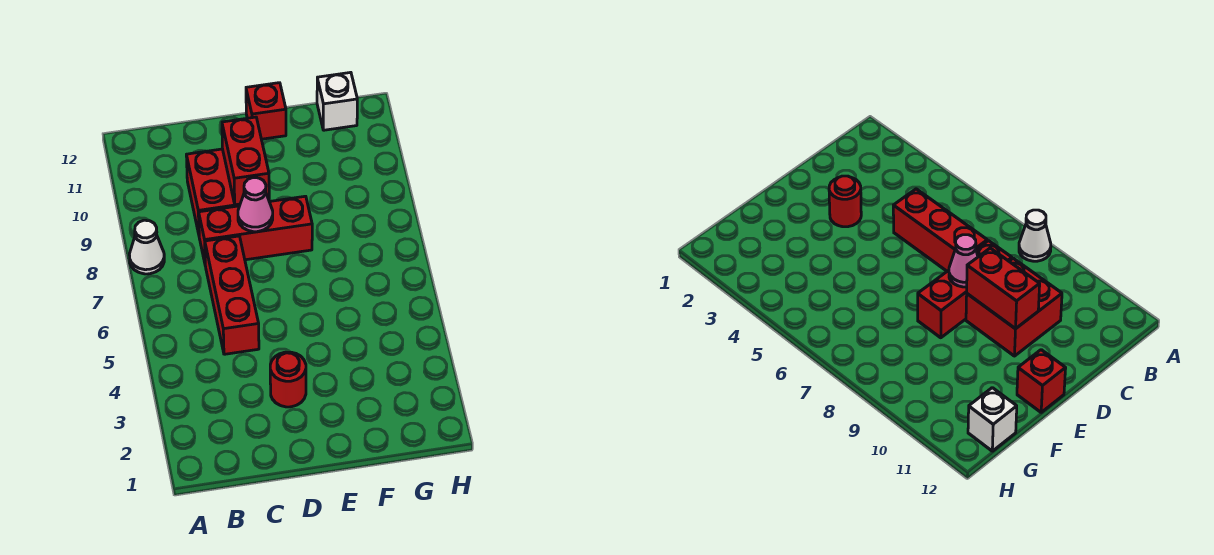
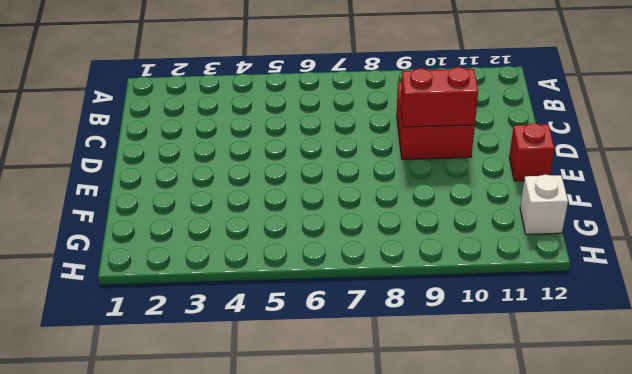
none -> white cone A8 level 1
none -> red brick C5:C7 level 1

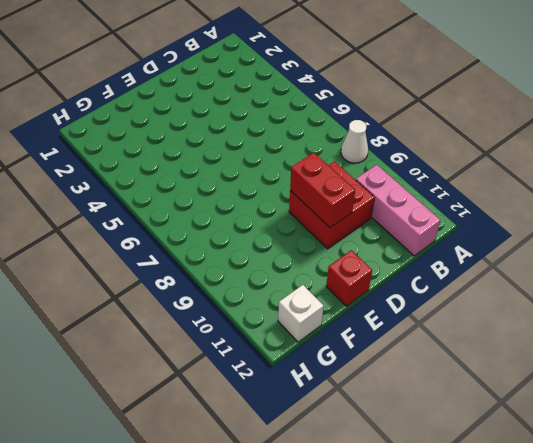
pink brick B10:B12 level 1 -> none
none -> red brick C5:C7 level 1
none -> red brick C8:E8 level 1

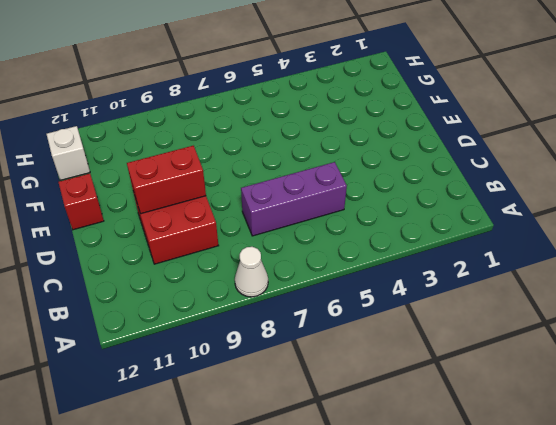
purple brick C5:C7 level 1 -> red brick C5:C7 level 1
none -> red brick C8:E8 level 1
none -> red round brick D3 level 1

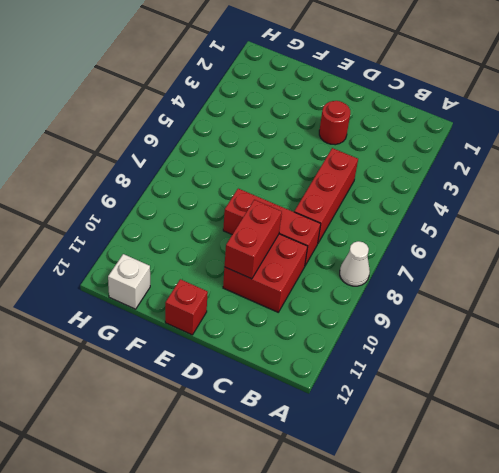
none -> pink cone D8 level 2

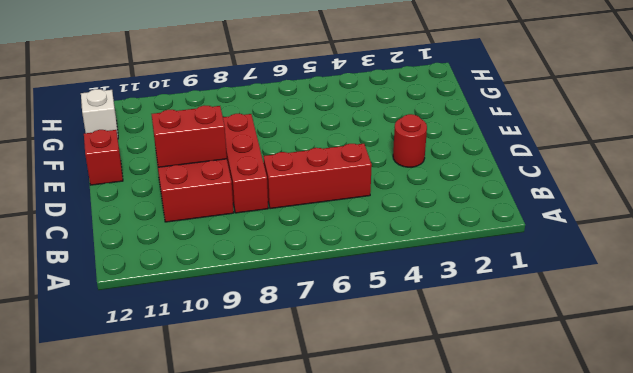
none -> white cone A8 level 1
none -> pink cone D8 level 2

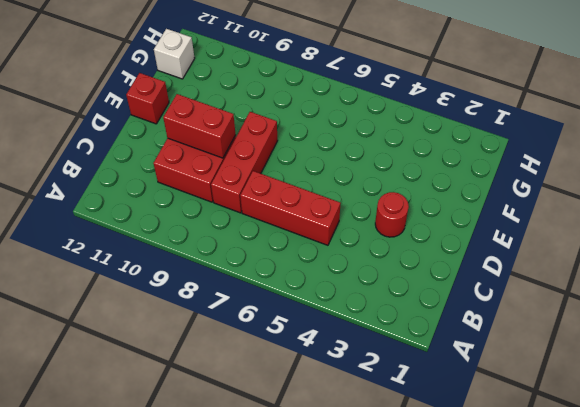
none -> white cone A8 level 1
none -> pink cone D8 level 2

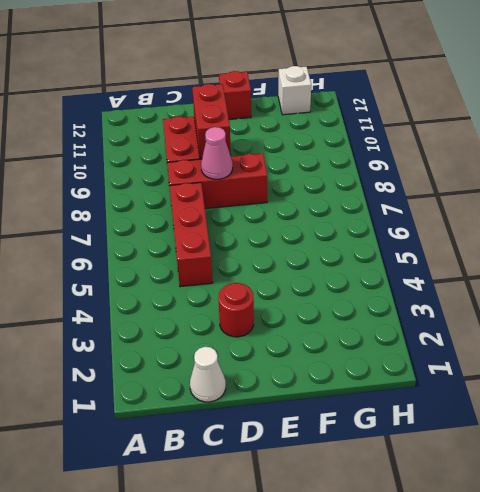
white cone C1 level 1 -> white cone A8 level 1

